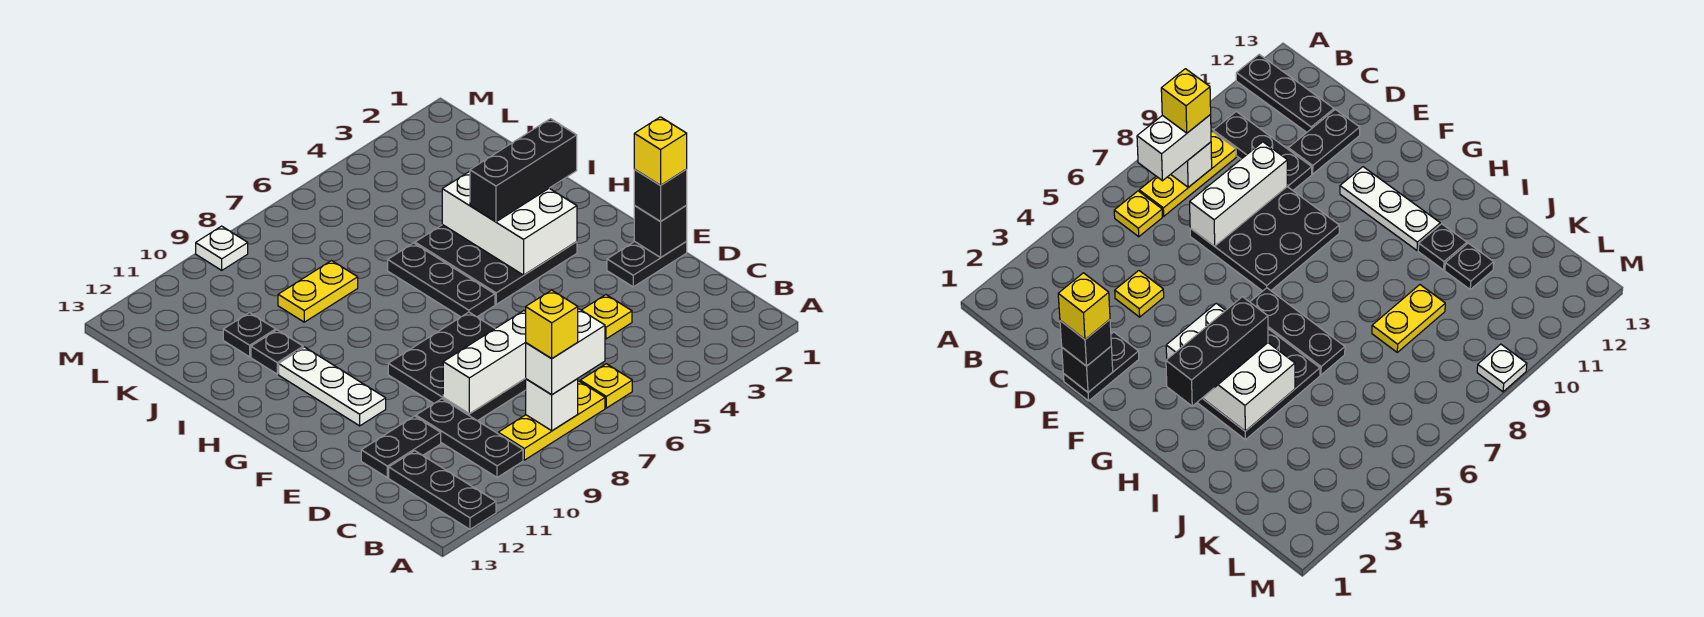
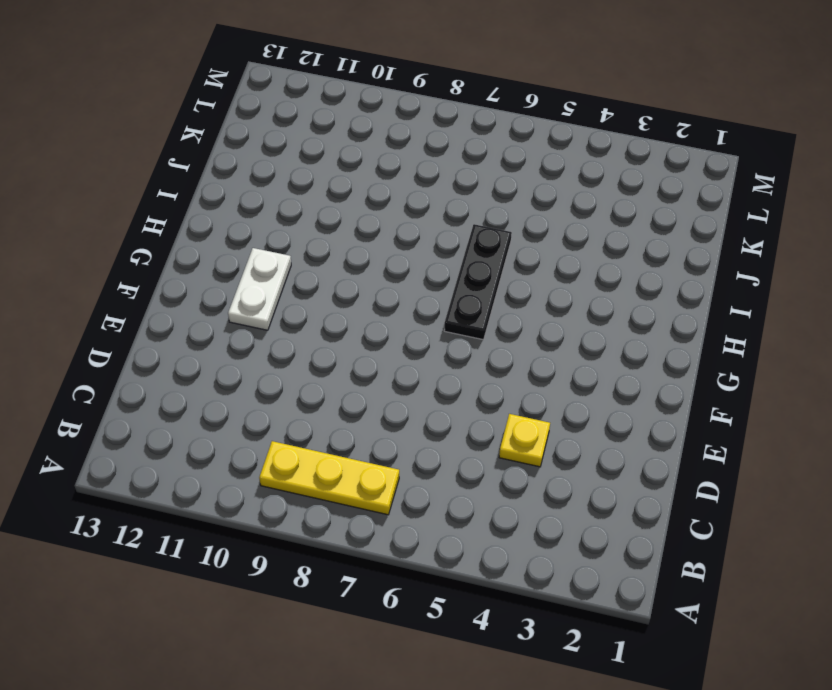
white plate F11:G11 level 1 -> white plate F11:H11 level 1
none -> black plate A12:C12 level 1
none -> yellow plate B6 level 1
none -> black plate B10:D10 level 1

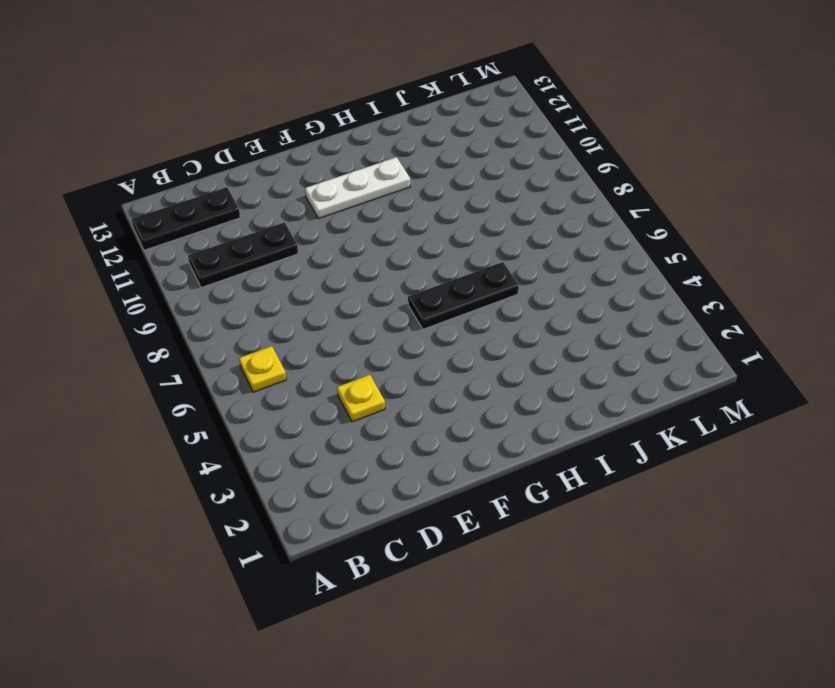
none -> yellow plate B7:B9 level 1
none -> black plate D7:F9 level 1
none -> black plate D11:D12 level 1

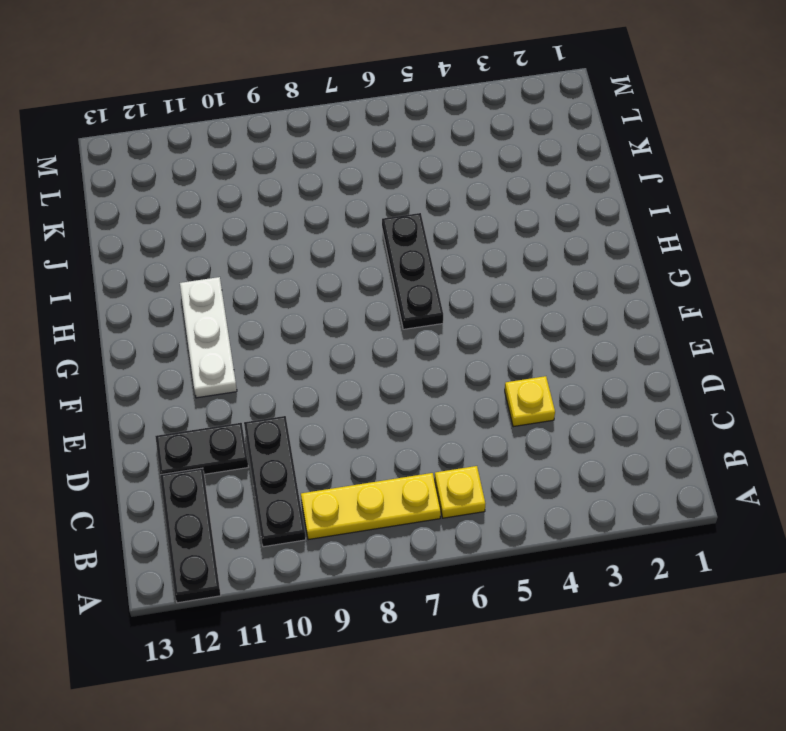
none -> black plate D7:F9 level 1
none -> black plate E1:E2 level 1
none -> black plate G3:I5 level 1

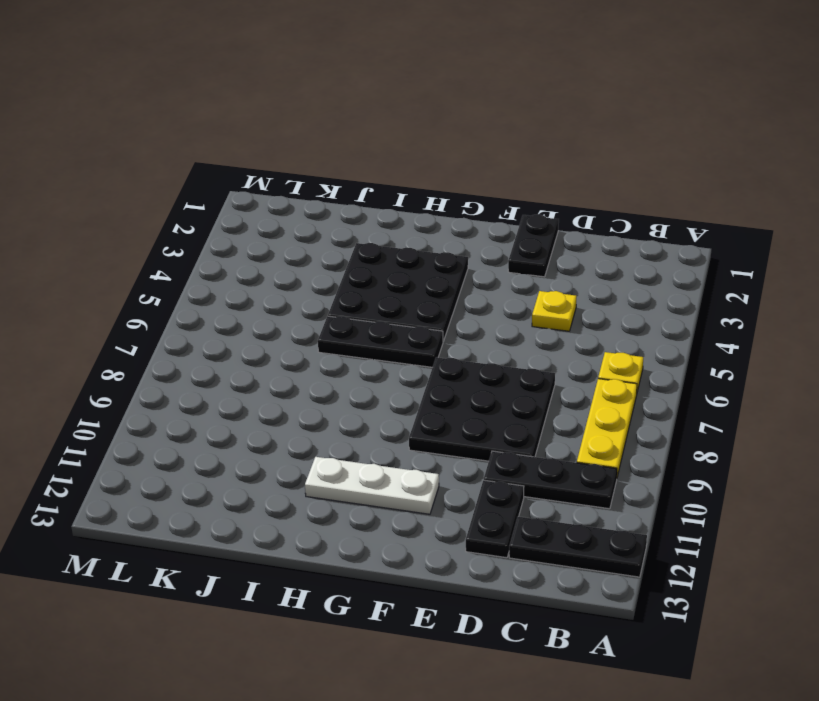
none -> black plate I11 level 1
none -> yellow plate J8:J9 level 1
none -> black plate J11 level 1

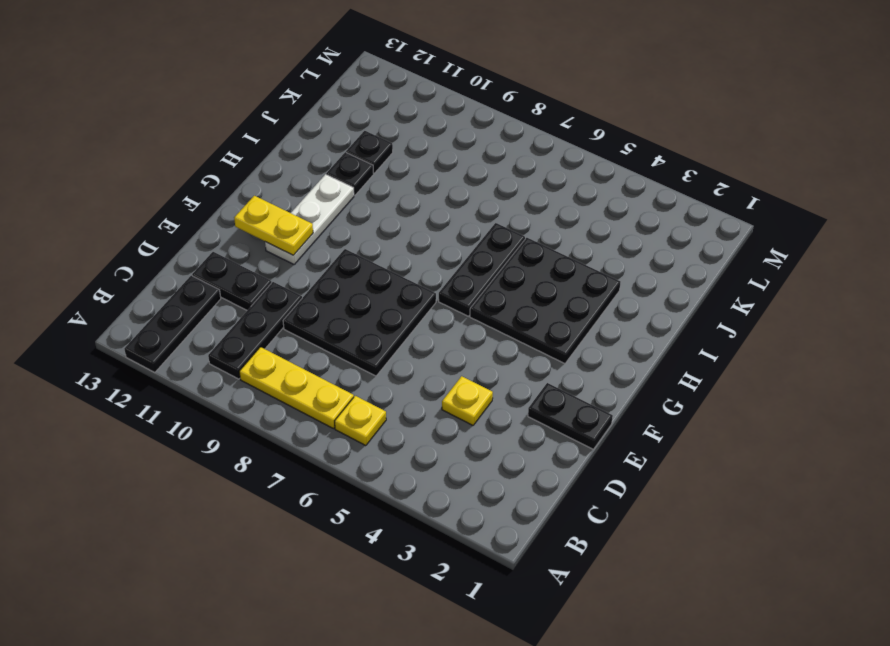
yellow plate F11:F12 level 2 -> yellow plate J8:J9 level 1
none -> white plate M9 level 1
none -> white brick B8 level 2
none -> white brick D7:D9 level 2

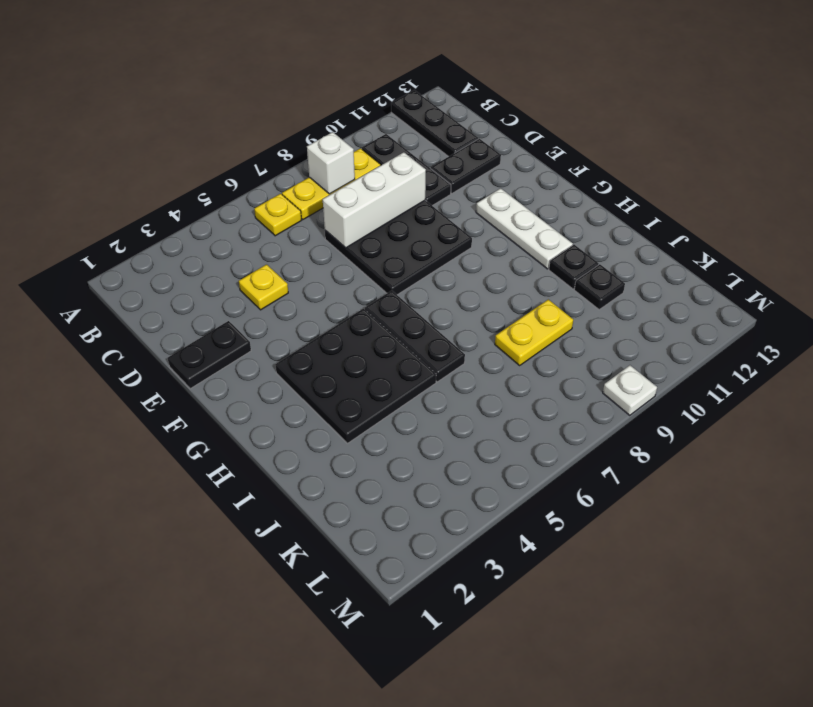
none -> black brick E1 level 2
none -> white brick G3:I4 level 2
none -> white brick B7:B8 level 3

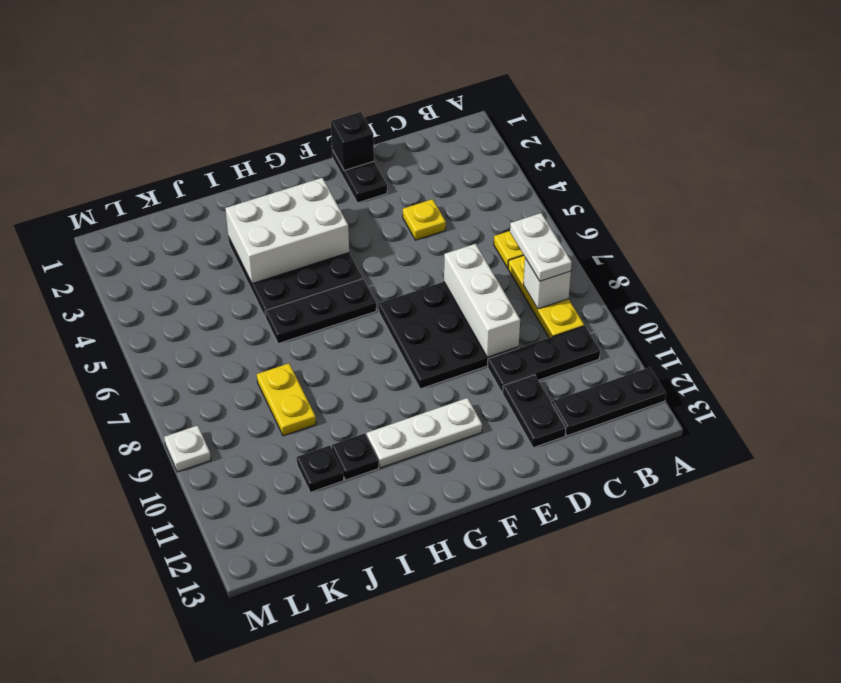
white plate B7:B8 level 3 -> white brick B7:B8 level 3
none -> black brick E1 level 3
none -> black brick H2:H4 level 3
none -> yellow brick B8 level 4

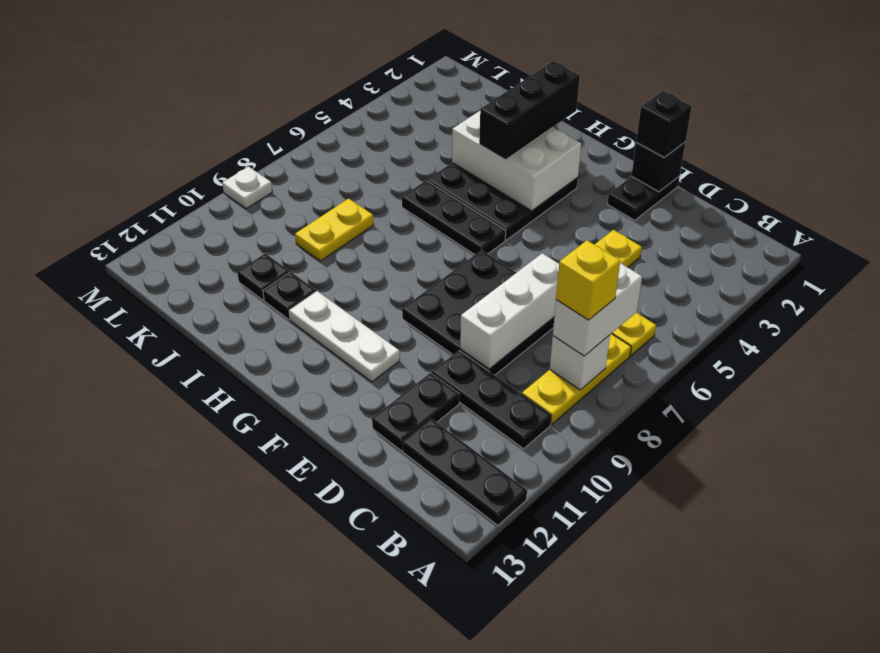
none -> yellow brick E1 level 4

